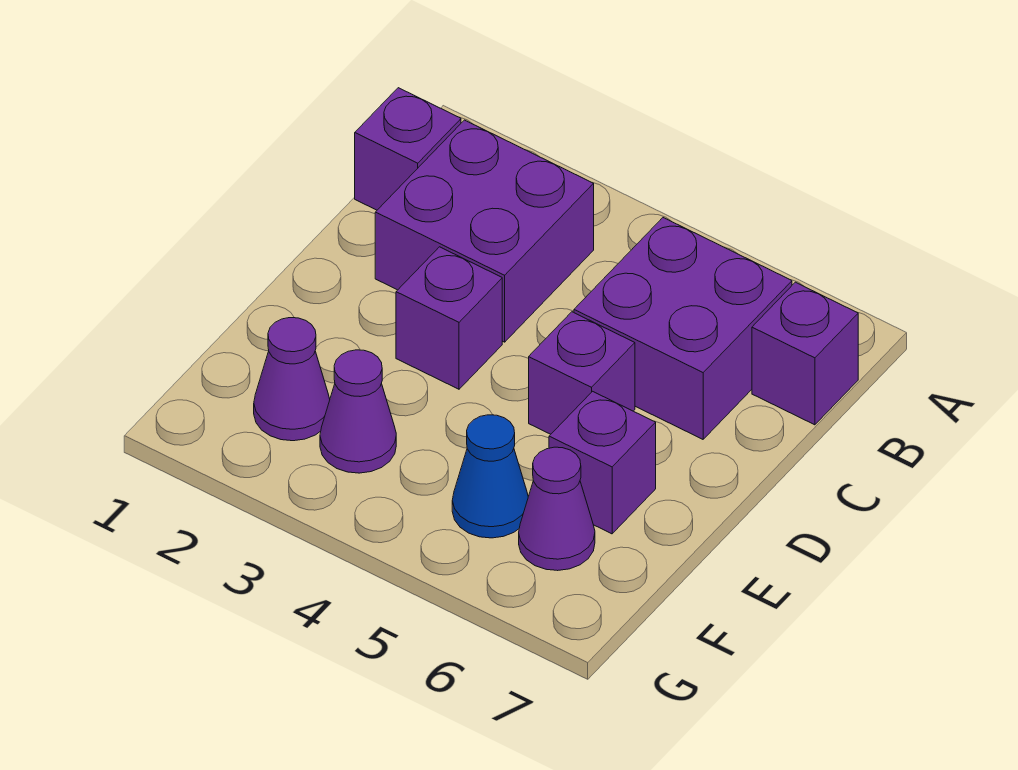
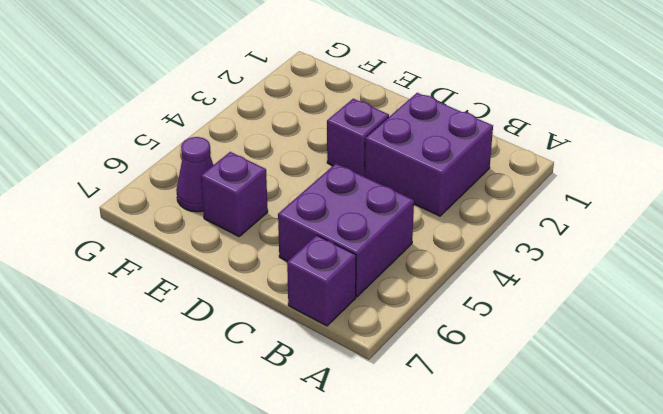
none -> purple brick B1 level 1
none -> purple brick D5 level 1

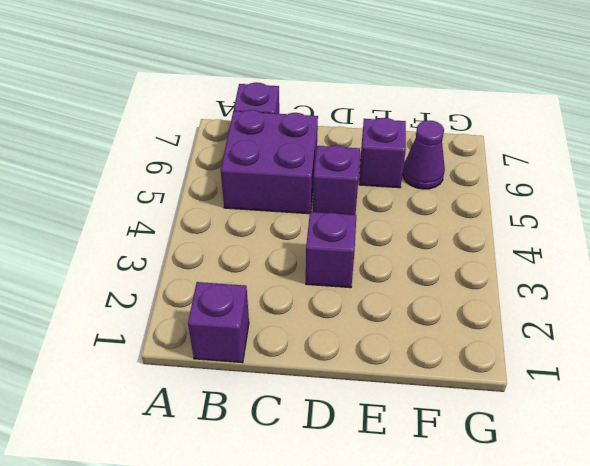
none -> purple brick B2:C3 level 1
none -> purple cone F2 level 1

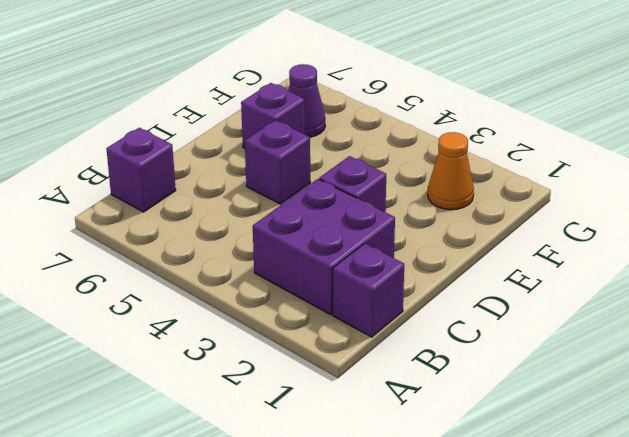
orange cone F2 level 1 -> purple cone F2 level 1
none -> purple brick B5:C6 level 1
none -> purple cone F3 level 1

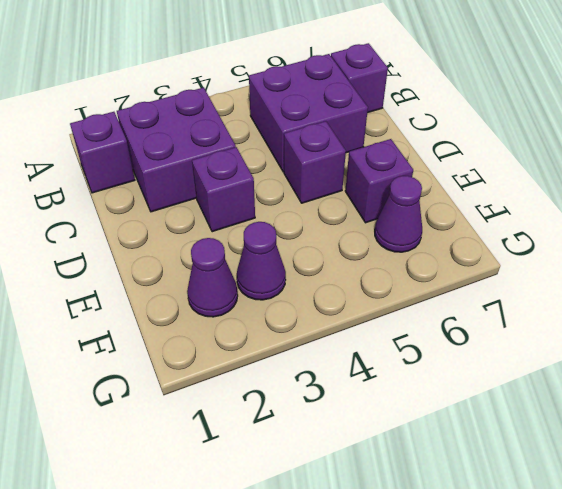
none -> blue cone F5 level 1

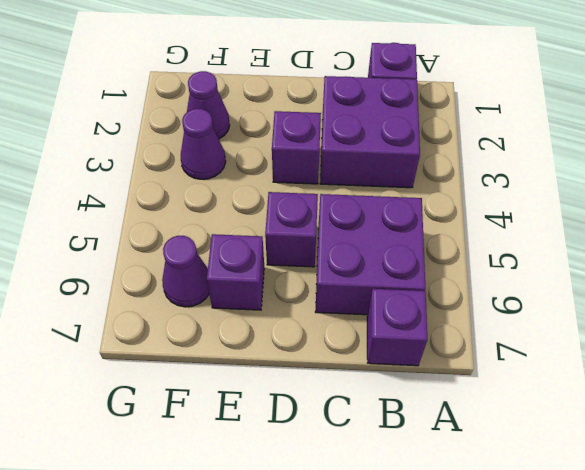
none -> blue cone F5 level 1

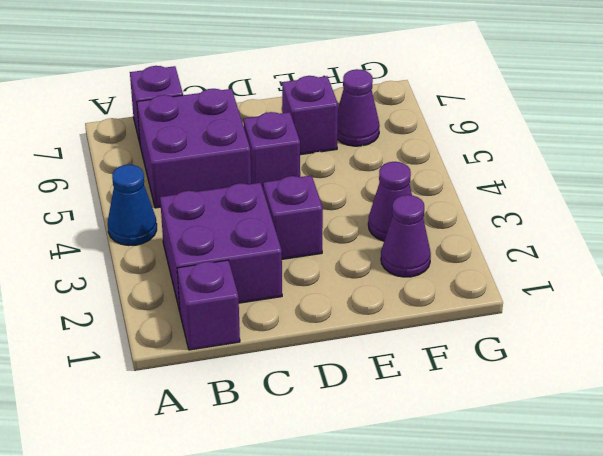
blue cone A4 level 1 -> blue cone F5 level 1

